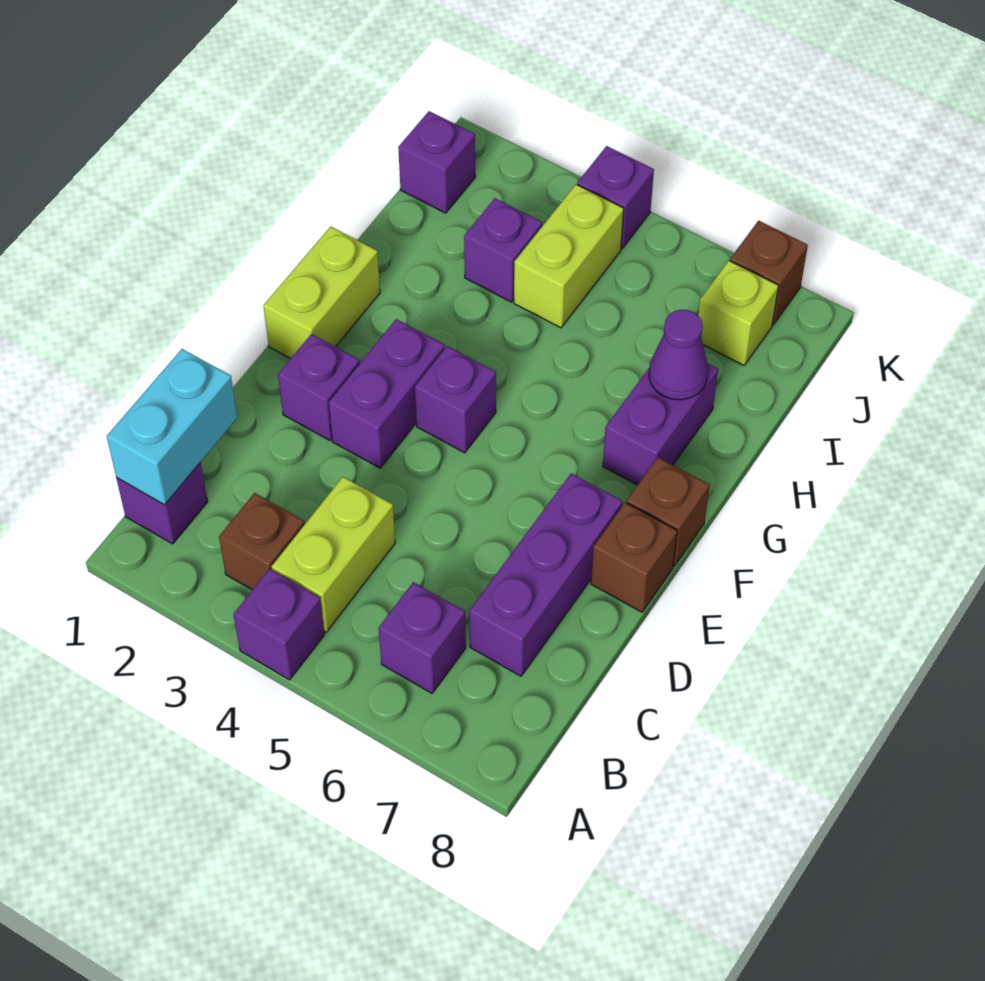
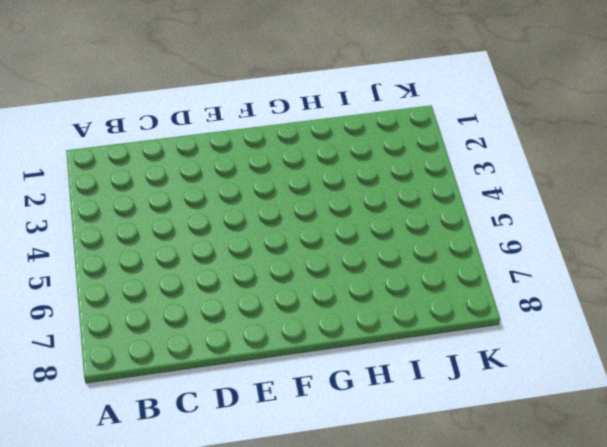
none -> purple brick A4 level 1
none -> purple brick B1 level 1
none -> brown brick B3 level 1

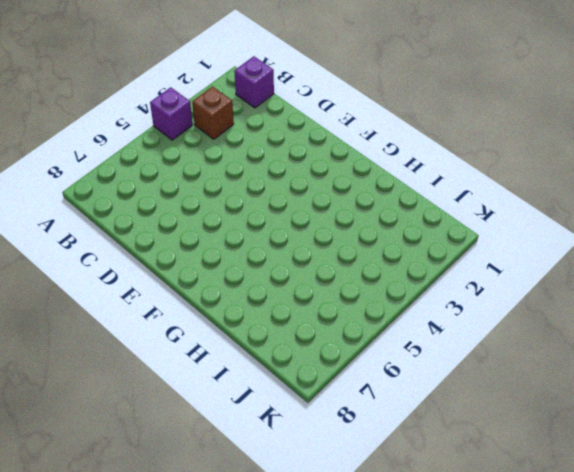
none -> lime brick B4:C4 level 1
none -> purple brick B6 level 1
none -> purple brick C7:E7 level 1

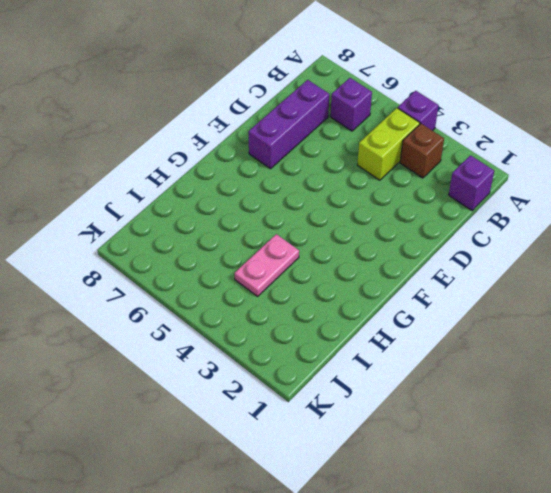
pink plate H4:I4 level 1 -> lime brick I4:J4 level 1
none -> purple brick E2 level 1
none -> purple brick E3:F3 level 1
none -> brown brick E8 level 1

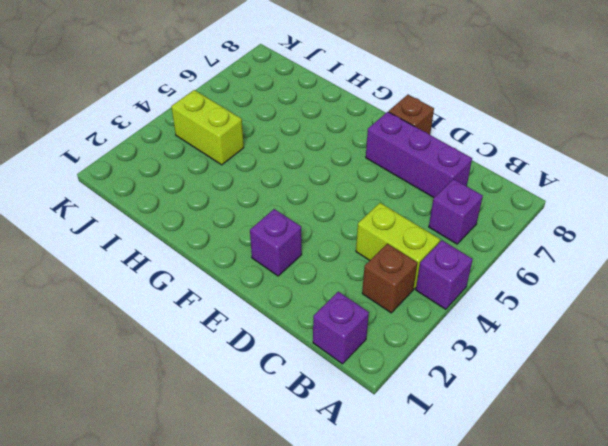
none -> purple brick E3:F3 level 1
none -> lime brick F1:G1 level 1
none -> purple brick F4 level 1

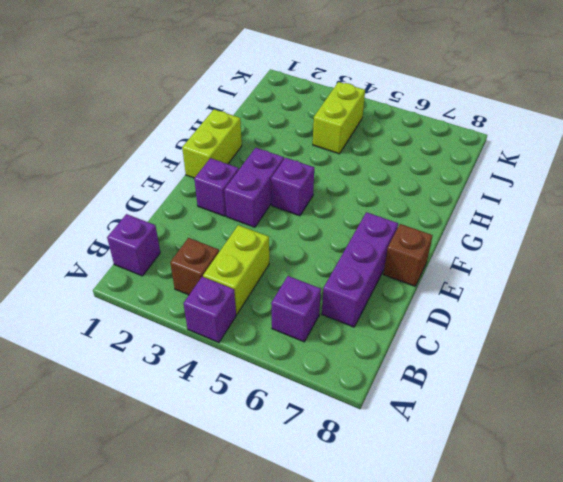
none -> brown brick F8 level 1
none -> purple brick G7:H7 level 1
none -> purple brick I3 level 1

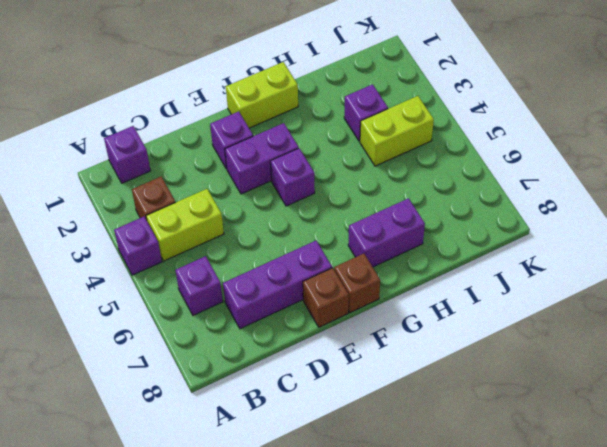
none -> purple brick J1 level 1
none -> lime brick J7 level 1
none -> purple brick K4 level 1

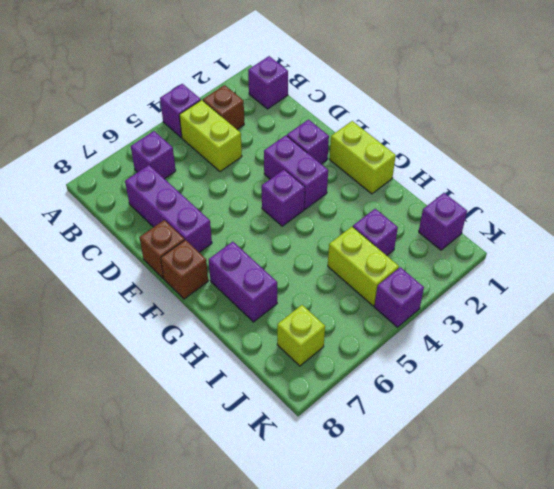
none -> brown brick K7 level 1
none -> cyan brick B1:C1 level 2
none -> purple cone H7 level 2

